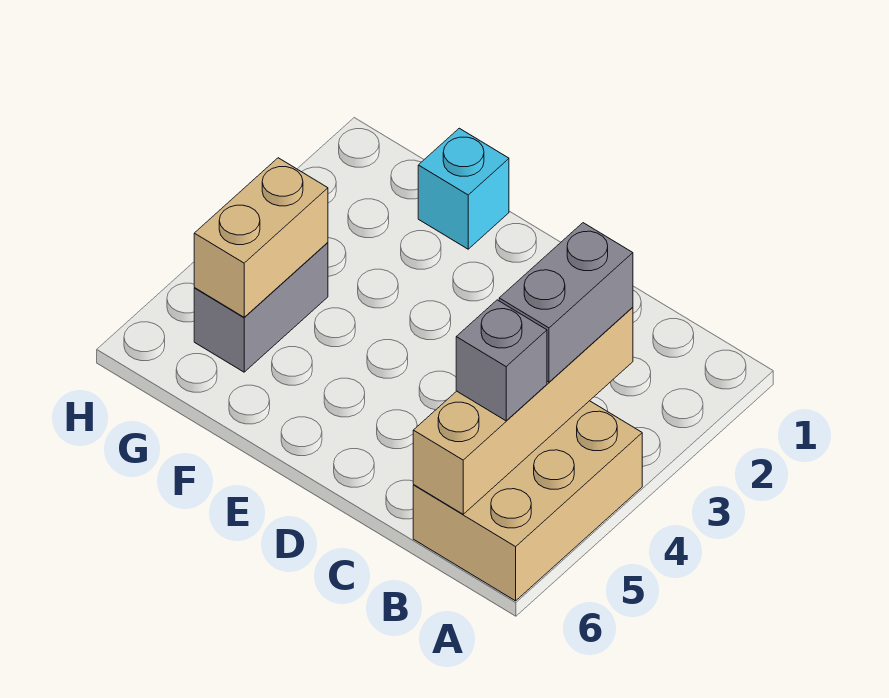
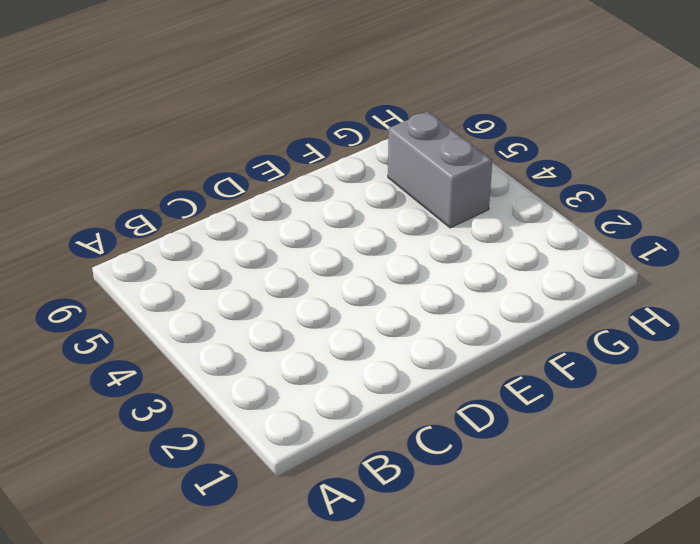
none -> tan brick A4:B6 level 1
none -> cyan brick F1 level 1

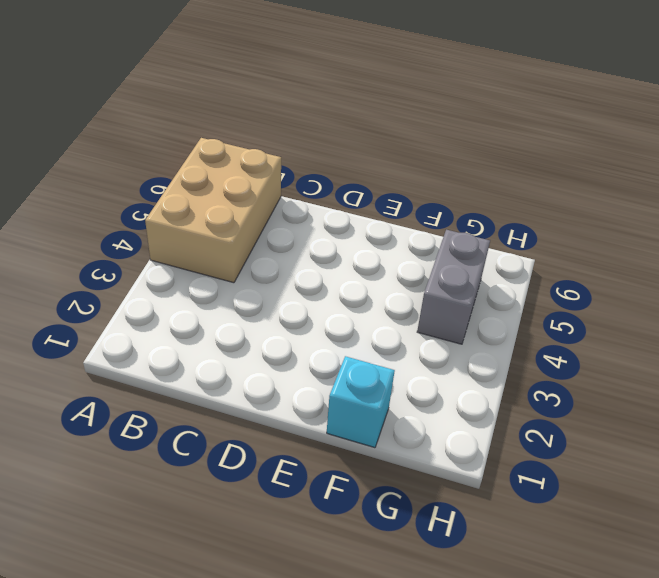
none -> tan brick B3:B6 level 2
none -> tan brick G4:G5 level 2

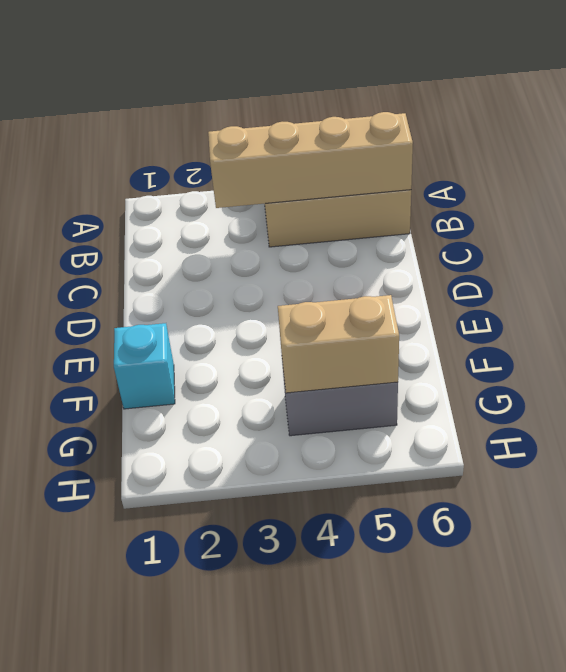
none -> grey brick B3:B4 level 3
none -> grey brick B5 level 3

